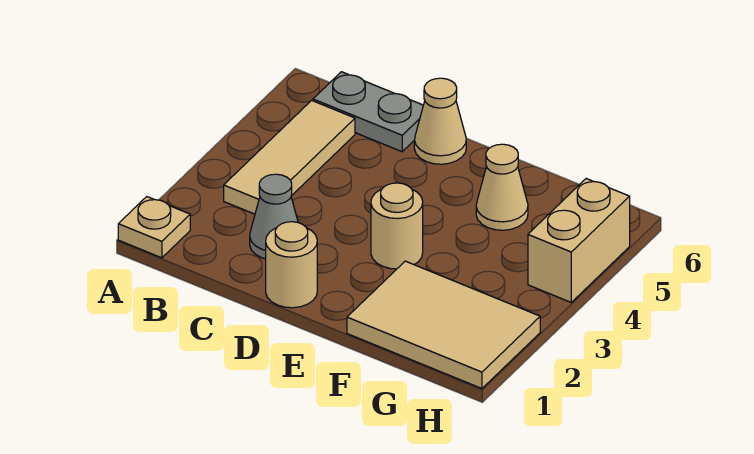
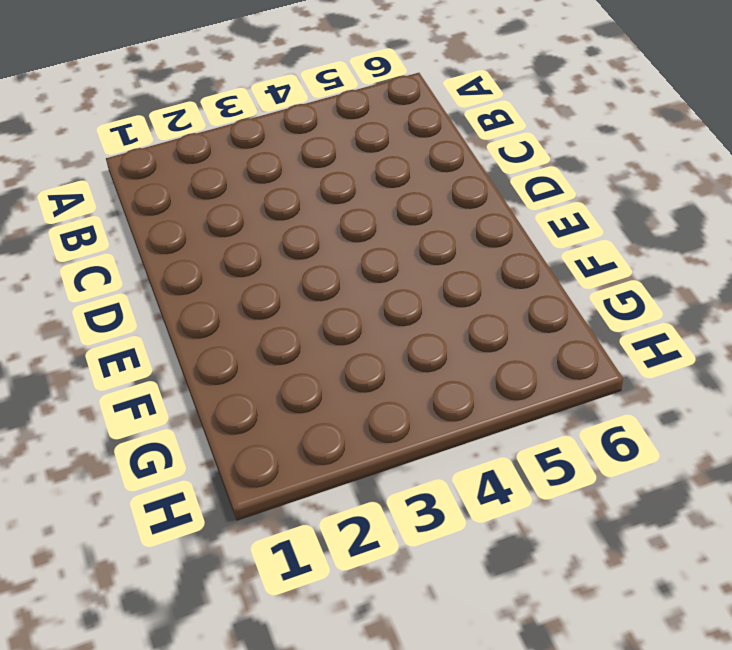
none -> tan plate A1 level 1
none -> tan tile B3:B5 level 1

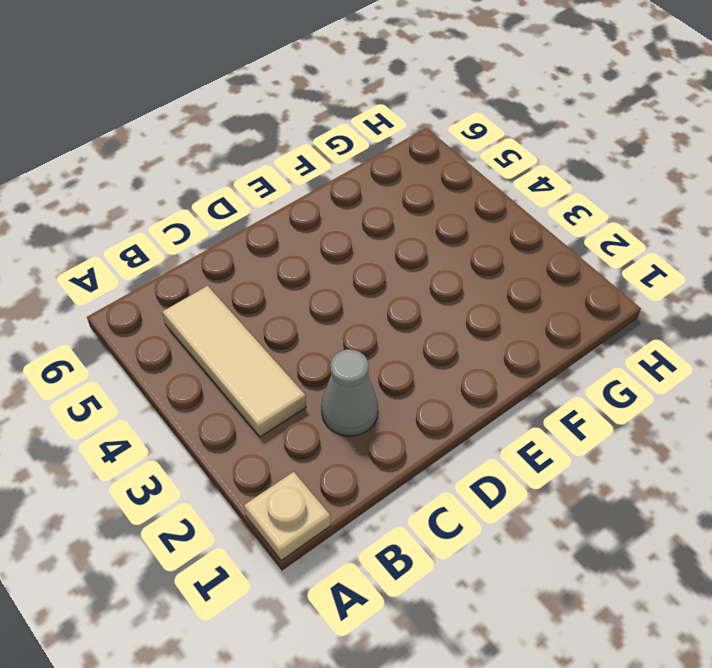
none -> grey plate B6:C6 level 1
none -> tan round brick D1 level 1

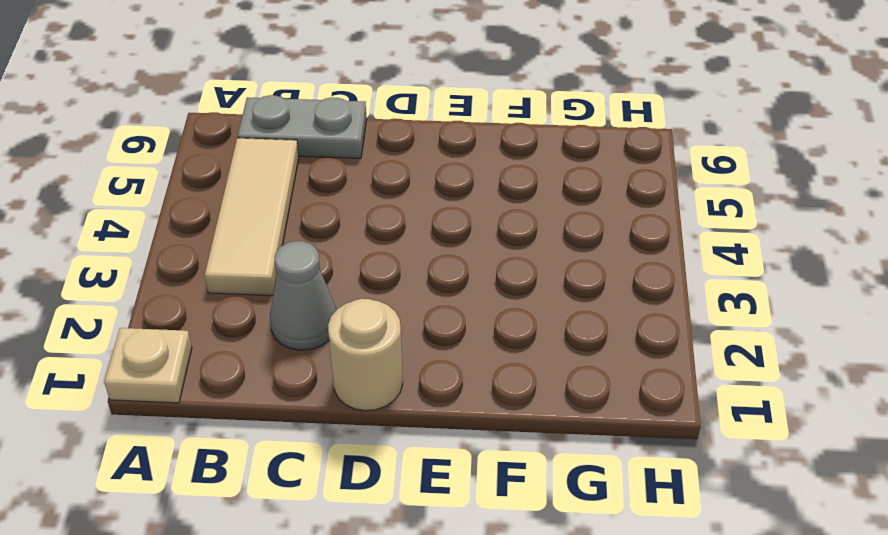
none -> tan cone D6 level 1
none -> tan round brick E3 level 1

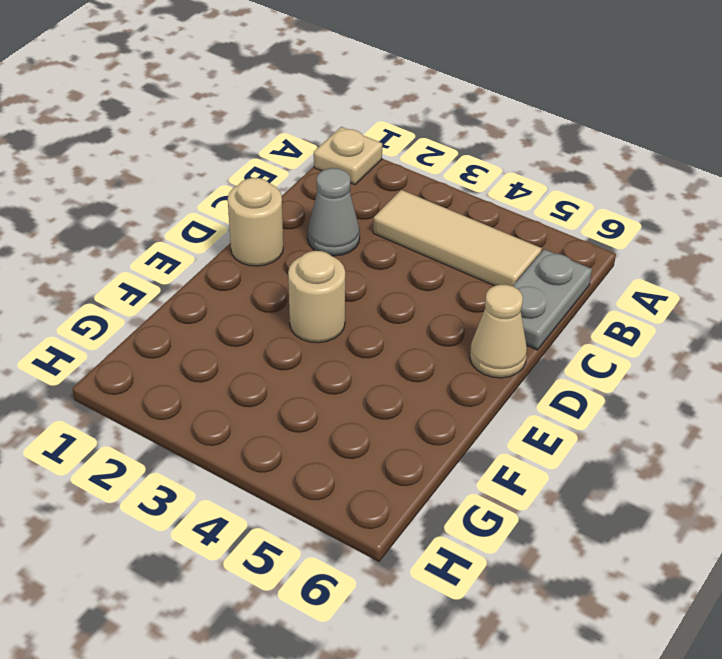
none -> tan tile F1:H2 level 1
none -> tan cone F5 level 1

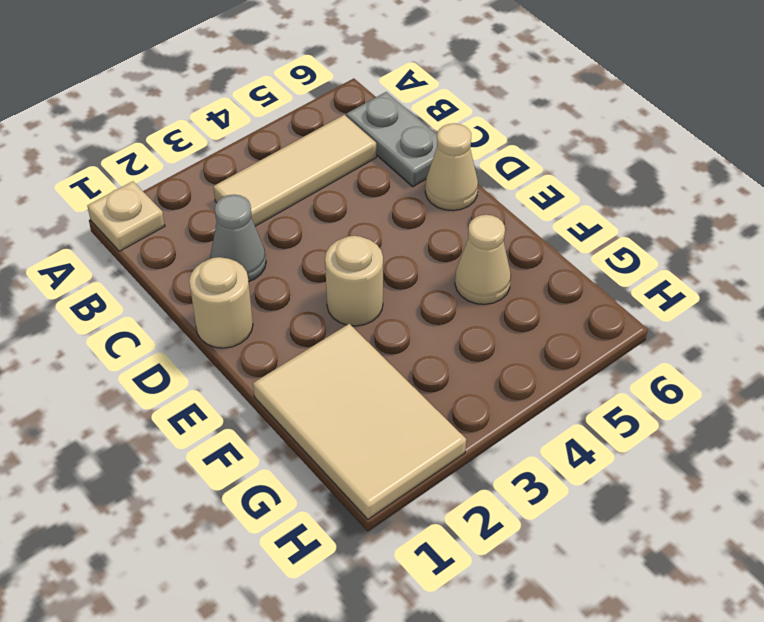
none -> tan brick H4:H5 level 1

